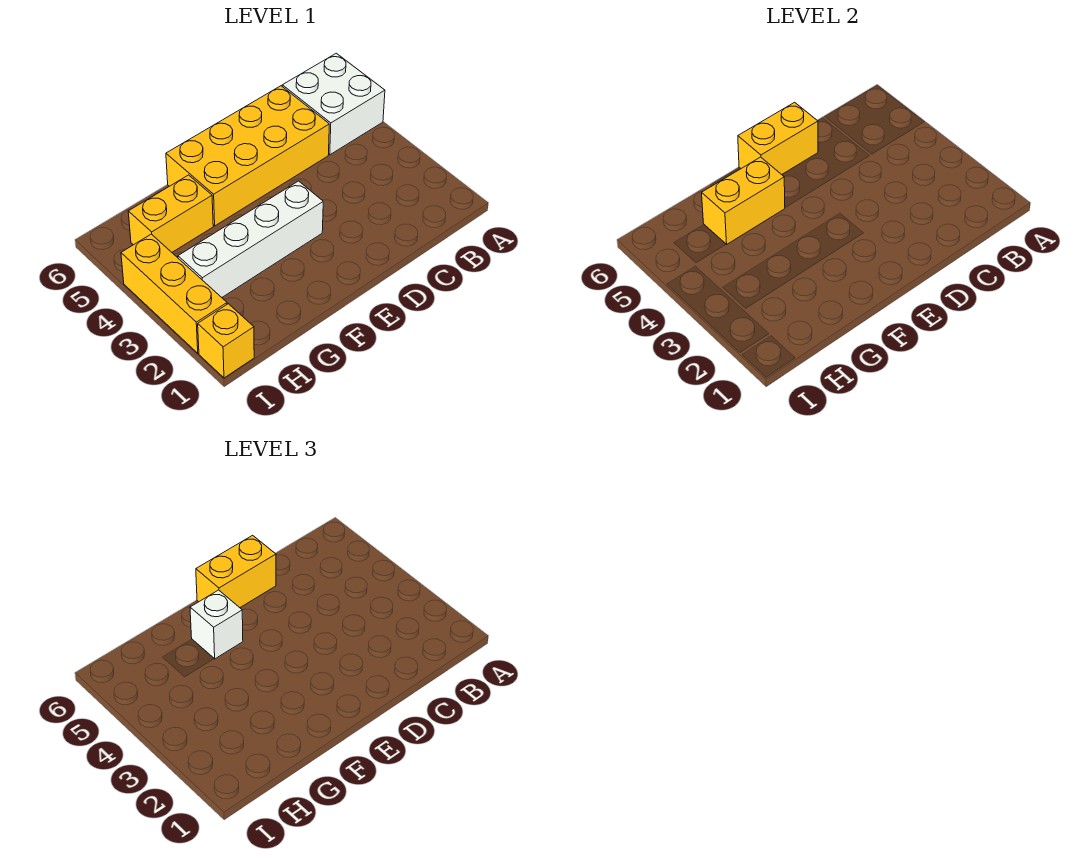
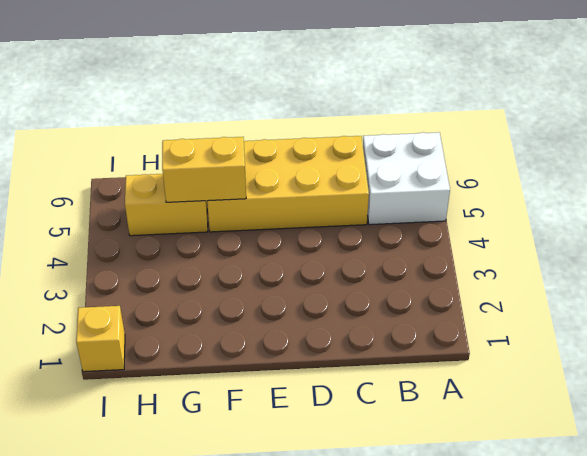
none -> white brick E3:H3 level 1
none -> yellow brick I2:I4 level 1

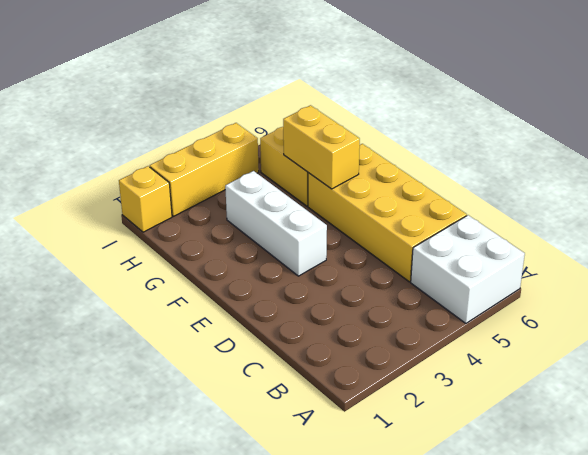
white brick E3:G3 level 1 -> white brick E3:H3 level 1
none -> yellow brick D6:E6 level 2
none -> yellow brick D6:E6 level 3

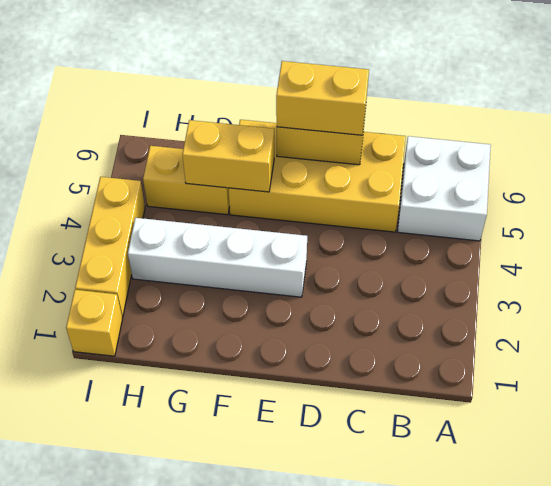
none -> white brick F5 level 3

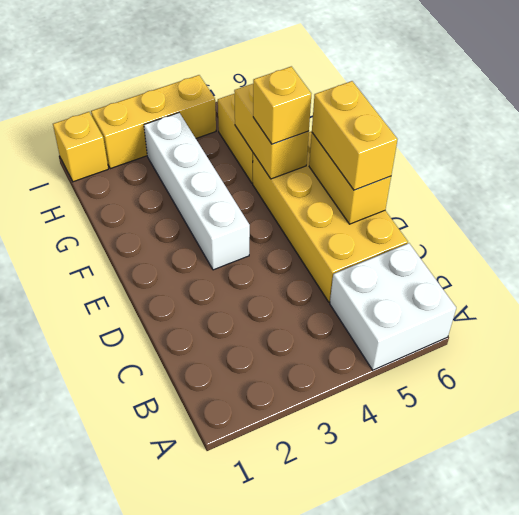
yellow brick F5 level 3 -> white brick F5 level 3

